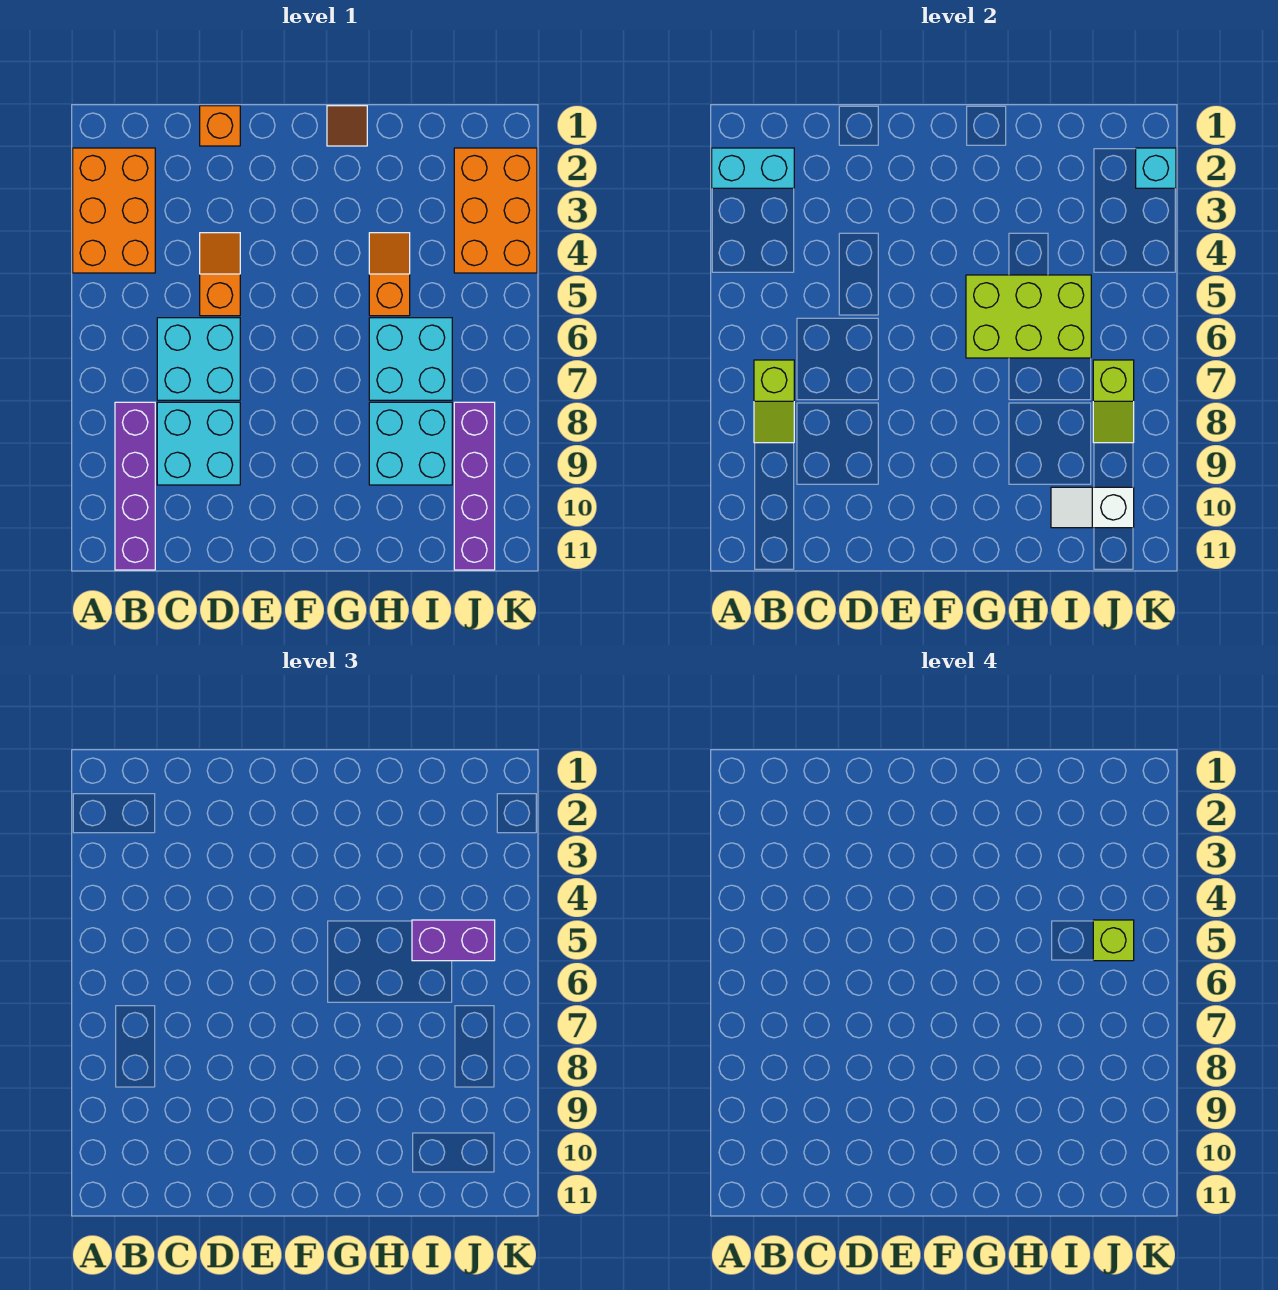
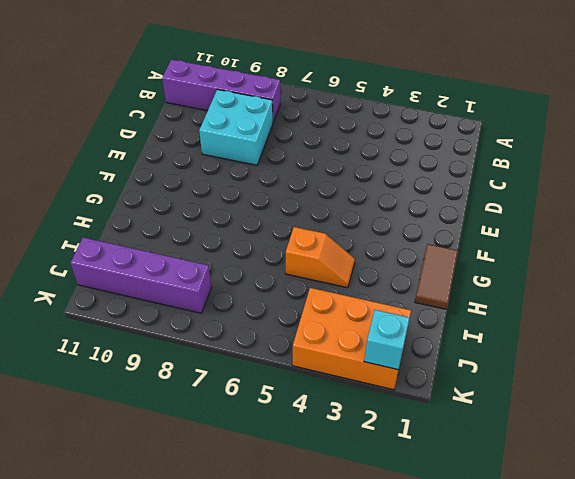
brown tile G1:H1 level 1 -> brown tile G1 level 1
none -> orange brick A2:B4 level 1
none -> cyan brick C6:D7 level 1
none -> orange brick D1 level 1

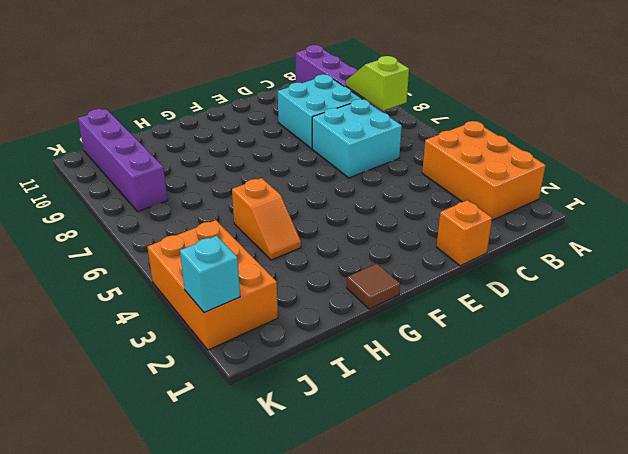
none -> orange slope D4:D5 level 1 top 5
none -> cyan brick H6:I7 level 1
none -> cyan brick H8:I9 level 1

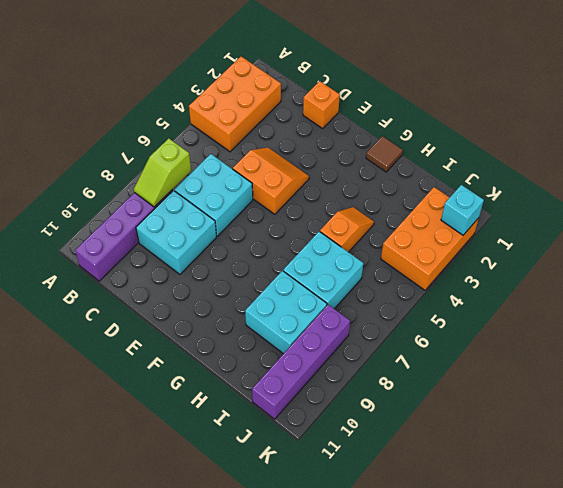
orange slope D4:E5 level 1 top 5 -> orange slope D4:D5 level 1 top 5
none -> cyan brick A2:B2 level 2
none -> lime brick G5:I6 level 2
none -> white slope I10:J10 level 2 top J

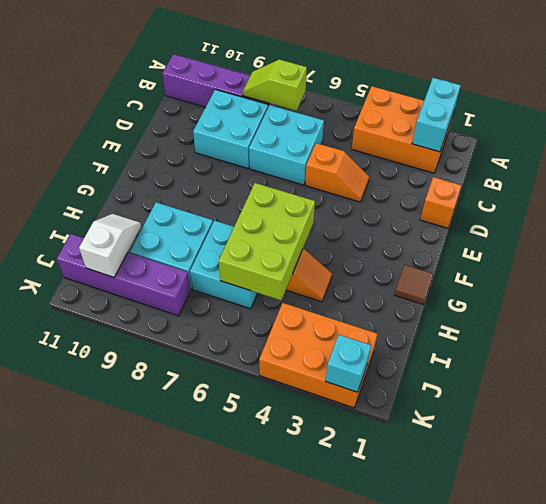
none -> lime slope J7:J8 level 2 top 7
none -> purple brick I5:J5 level 3
none -> lime brick J5 level 4

